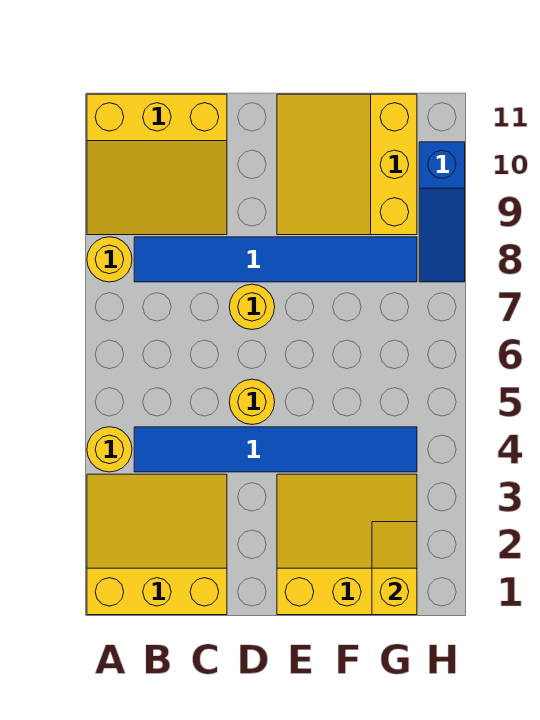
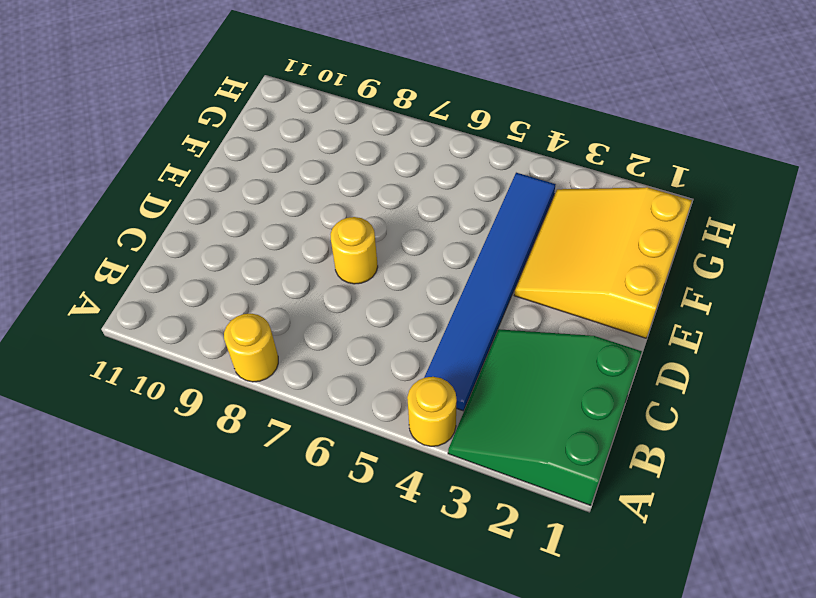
green slope A1:C3 level 1 top 1 -> yellow slope A1:C3 level 1 top 1
none -> yellow slope A9:C11 level 1 top 11
none -> blue tile B8:G8 level 1
none -> yellow round brick D5 level 1

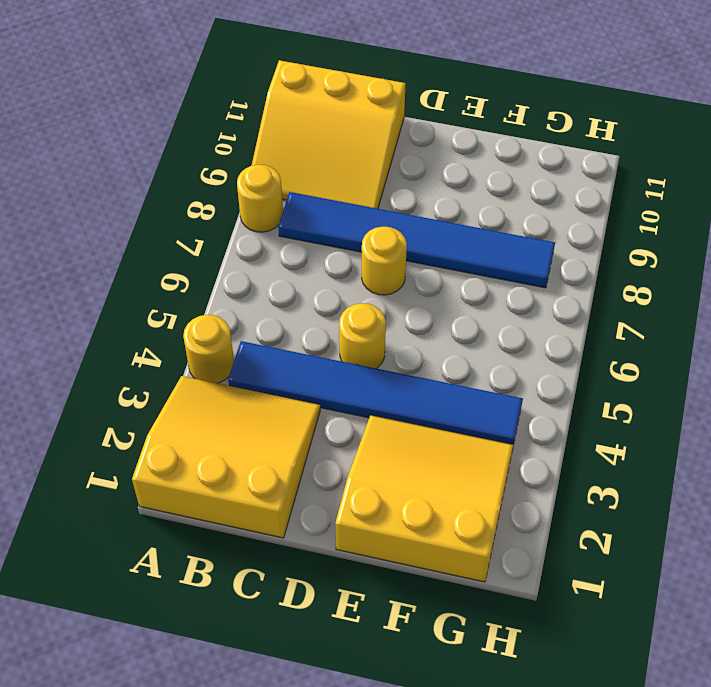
none -> yellow slope E9:G11 level 1 top G
none -> blue slope H8:H10 level 1 top 10
none -> yellow slope G1:G2 level 2 top 1

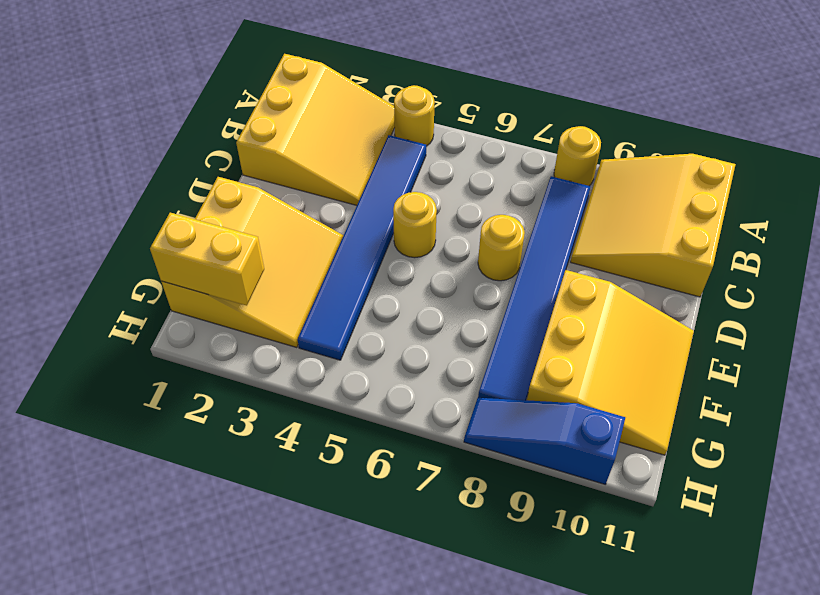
yellow slope E9:G11 level 1 top 9 -> yellow slope E9:G11 level 1 top G
yellow brick G1:G2 level 2 -> yellow slope G1:G2 level 2 top 1

